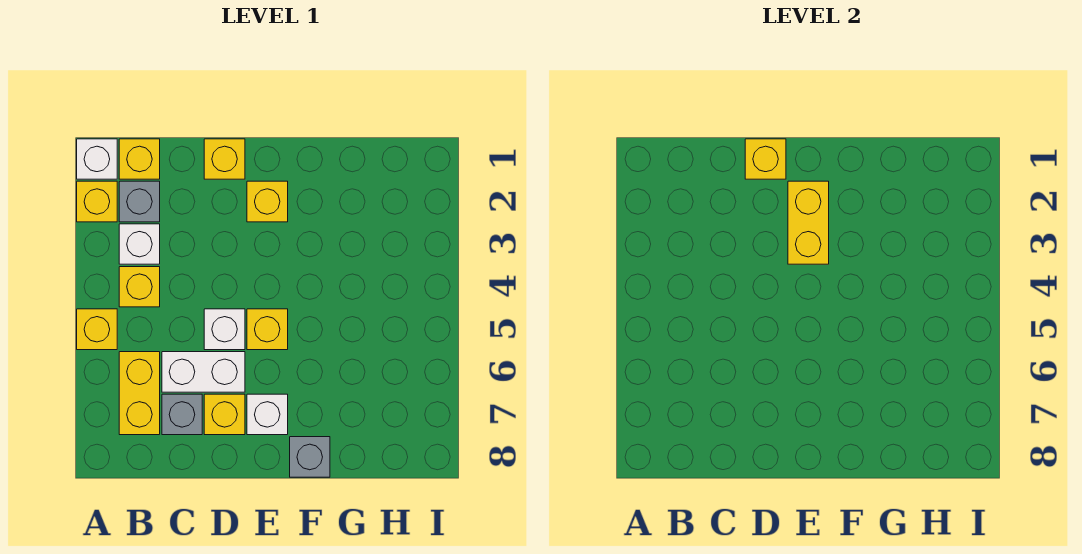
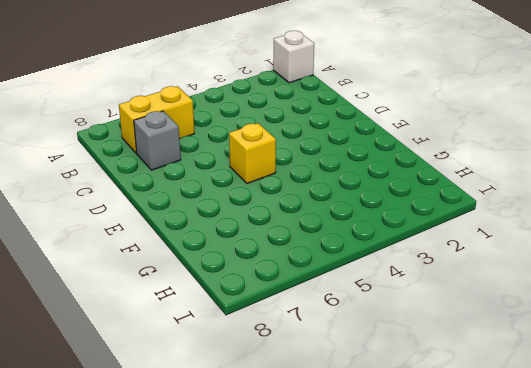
none -> yellow brick A2 level 1
none -> yellow brick A5 level 1
none -> yellow brick B1 level 1

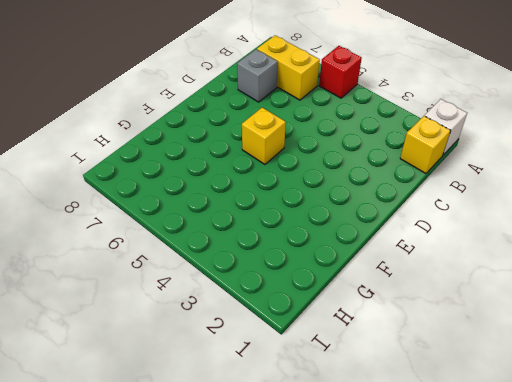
red brick A5 level 1 -> yellow brick A5 level 1
none -> yellow brick A2 level 1
none -> grey brick B2 level 1
none -> white brick B3 level 1

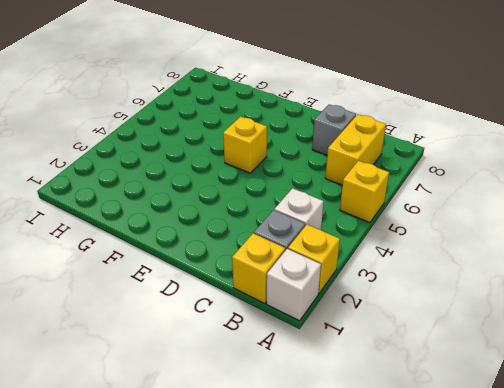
none -> yellow brick B4 level 1
none -> white brick C6:D6 level 1
none -> yellow brick D1 level 1

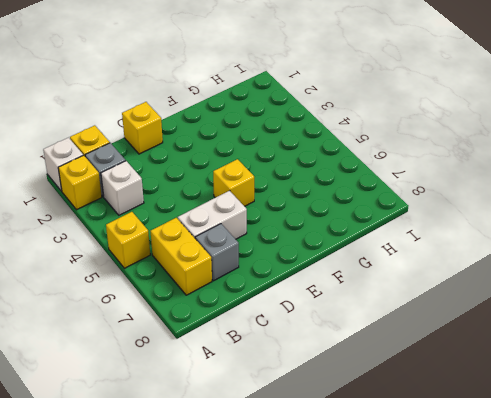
none -> yellow brick B4 level 1
none -> white brick D5 level 1
none -> yellow brick D7 level 1

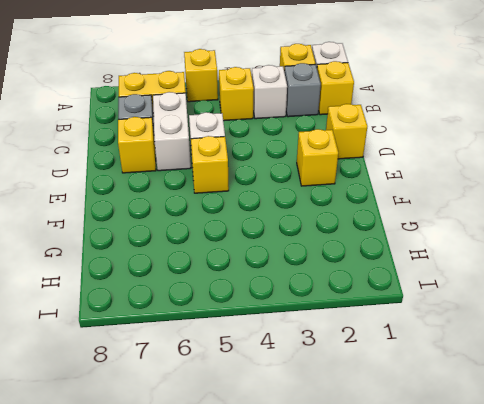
none -> white brick E7 level 1
none -> grey brick F8 level 1
none -> yellow brick D1 level 2

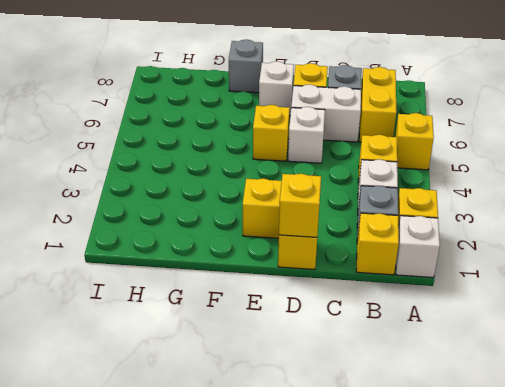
none -> yellow brick E2:E3 level 2

